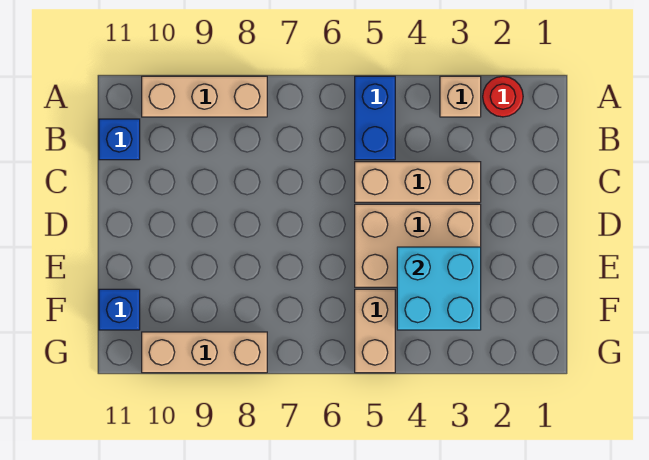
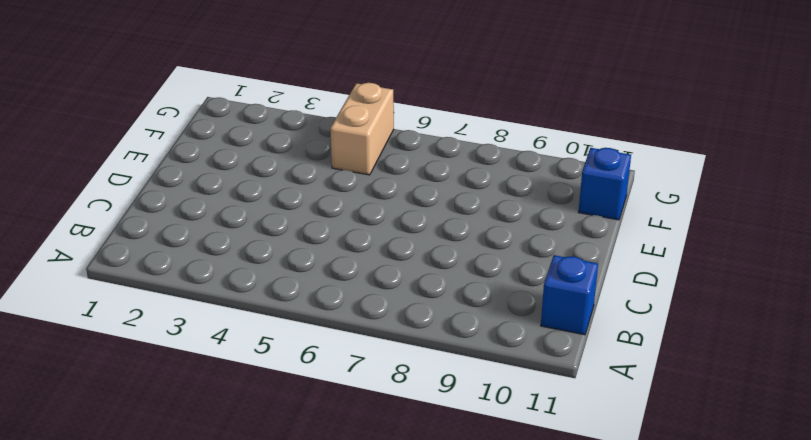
none -> red round brick A2 level 1
none -> tan brick A3 level 1

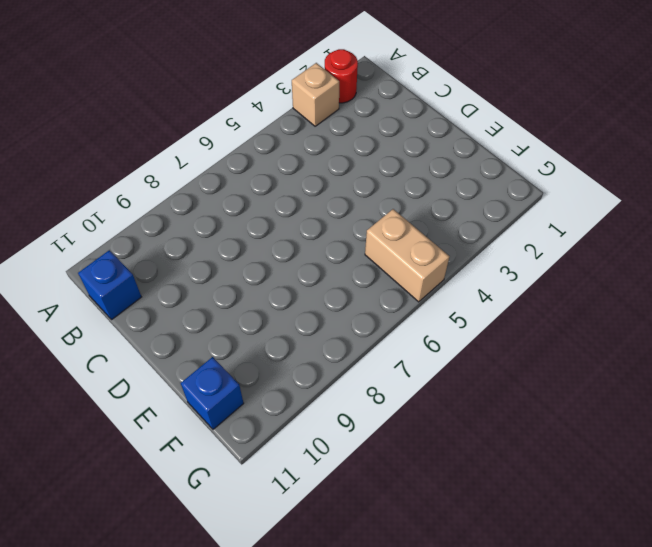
none -> blue brick A5:B5 level 1
none -> tan brick A8:A10 level 1

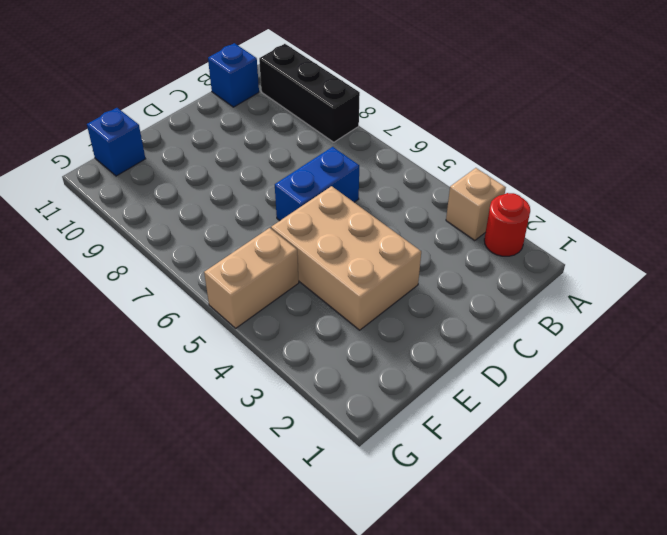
black brick A8:A10 level 1 -> tan brick A8:A10 level 1
blue brick C6:D6 level 1 -> blue brick A5:B5 level 1
none -> tan brick C3:C5 level 1
none -> tan brick G8:G10 level 1

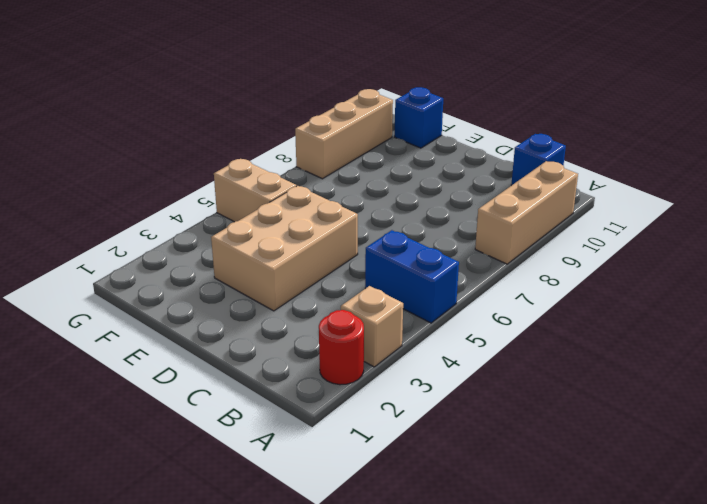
none -> tan brick C3:C5 level 1
none -> cyan brick E3:F4 level 2

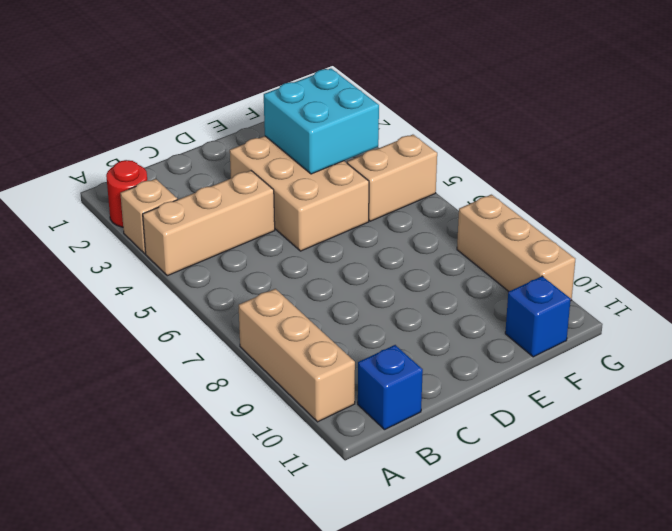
tan brick A4:C4 level 1 -> tan brick C3:C5 level 1
none -> blue brick A5:B5 level 1

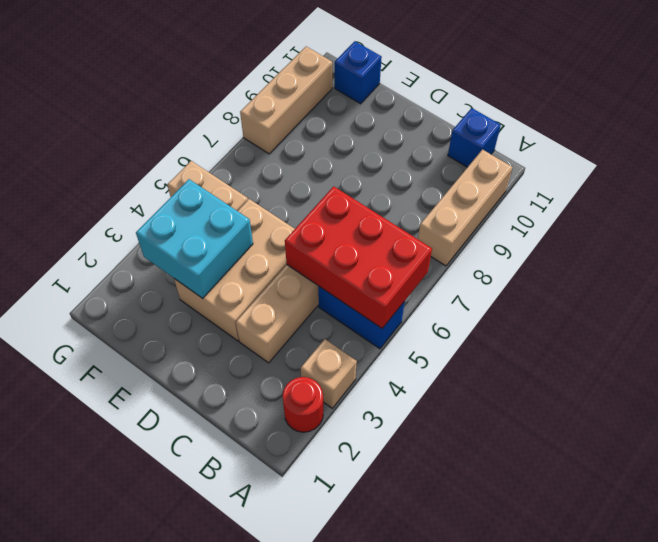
red brick A5:C6 level 2 -> none

